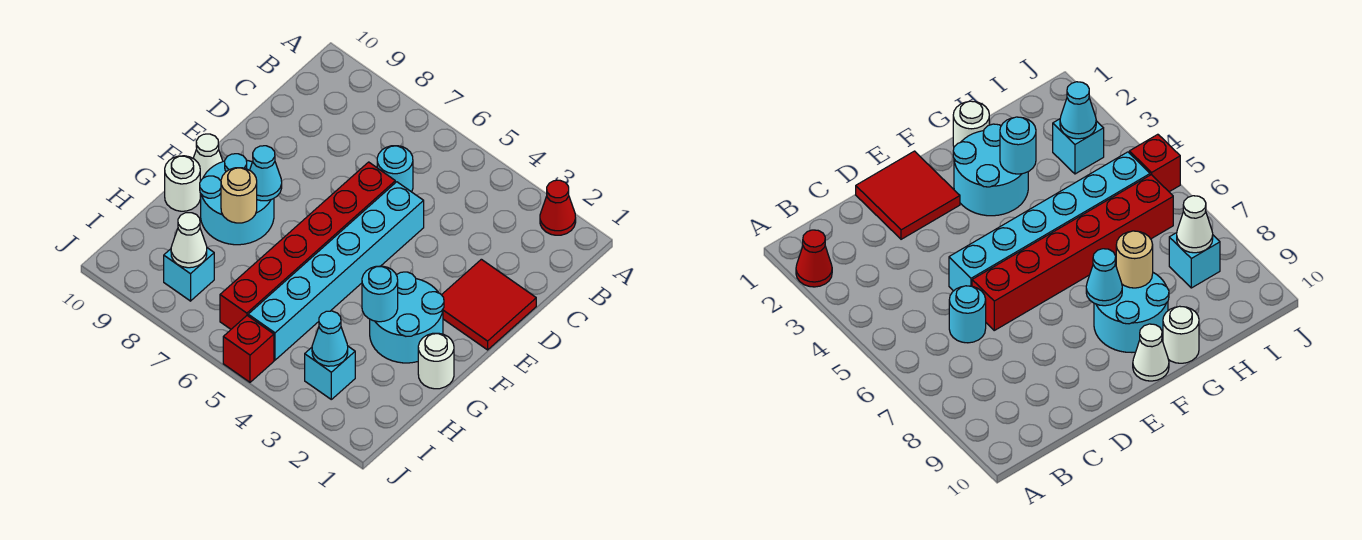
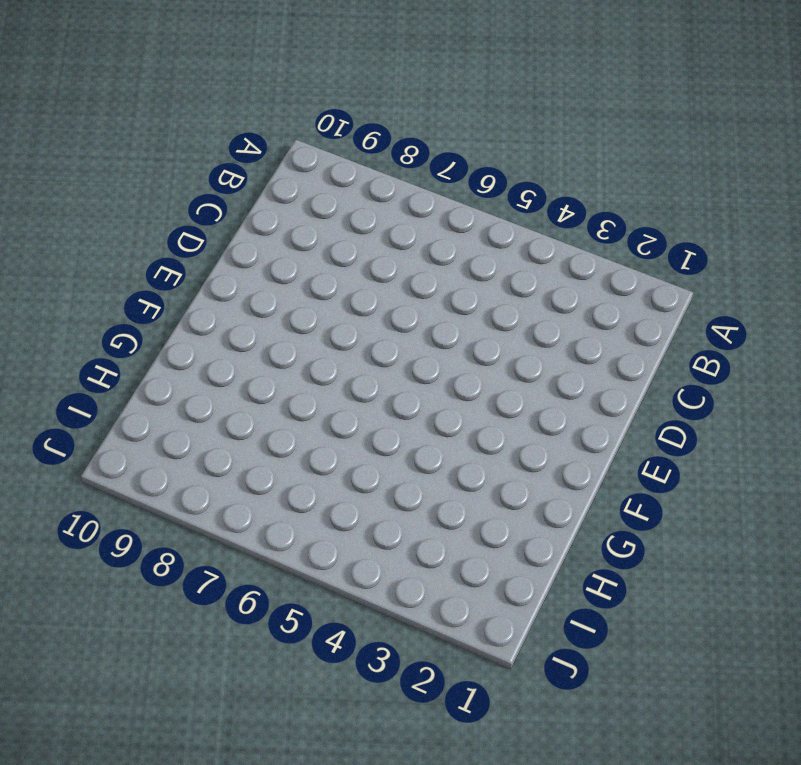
none -> red cone A2 level 1
none -> cyan round brick C6 level 1
none -> red tile D1:E2 level 1

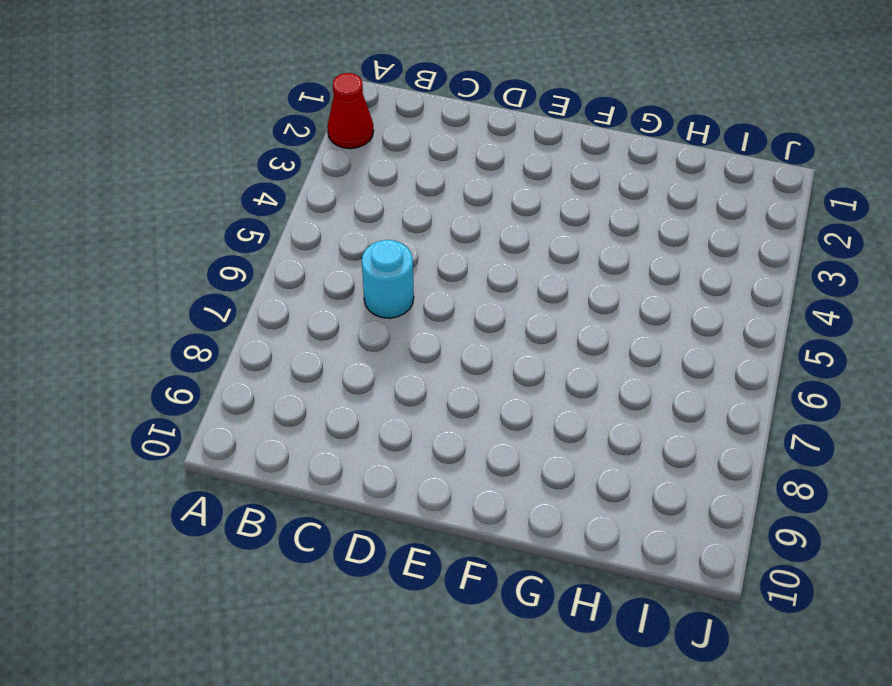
none -> red tile D1:E2 level 1
none -> cyan brick D5:I5 level 1
none -> red brick D6:I6 level 1

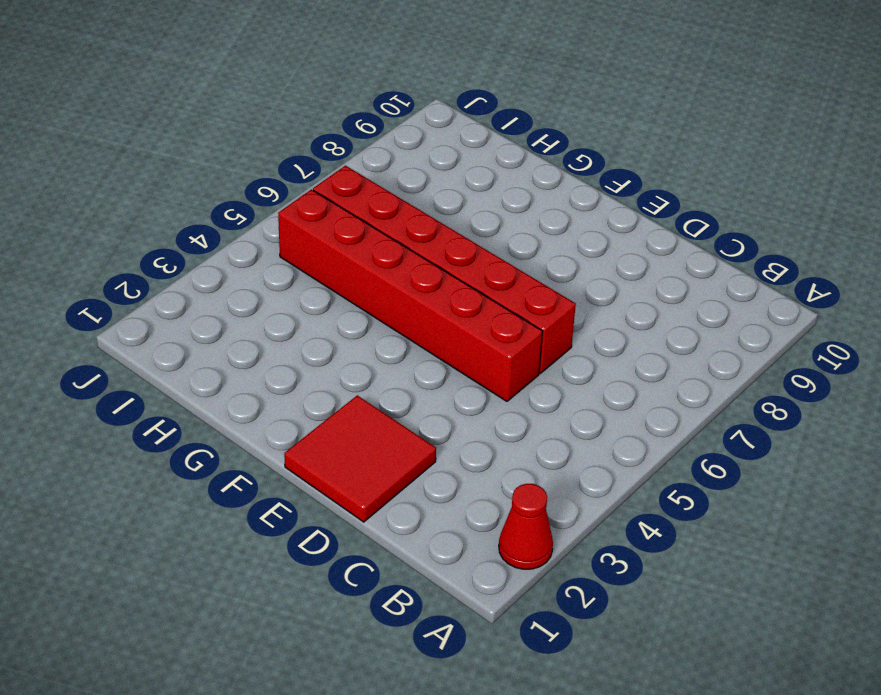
red brick D5:I5 level 1 -> cyan brick D5:I5 level 1
none -> cyan round brick C6 level 1
none -> cyan round brick F2:G3 level 1
none -> cyan round brick F8:G9 level 1

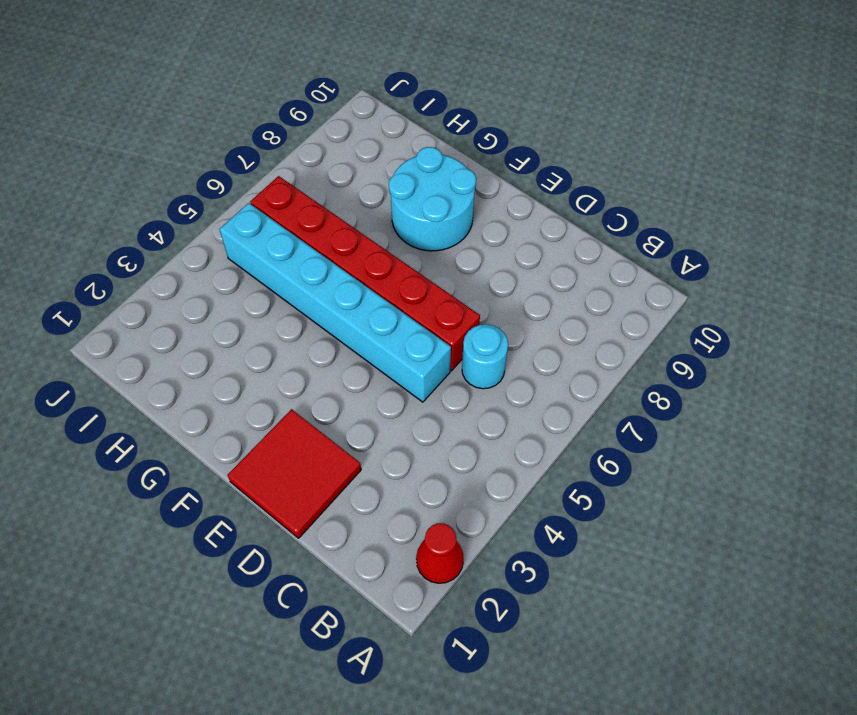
none -> cyan round brick F2:G3 level 1
none -> white cone F10 level 1
none -> white round brick G1 level 1

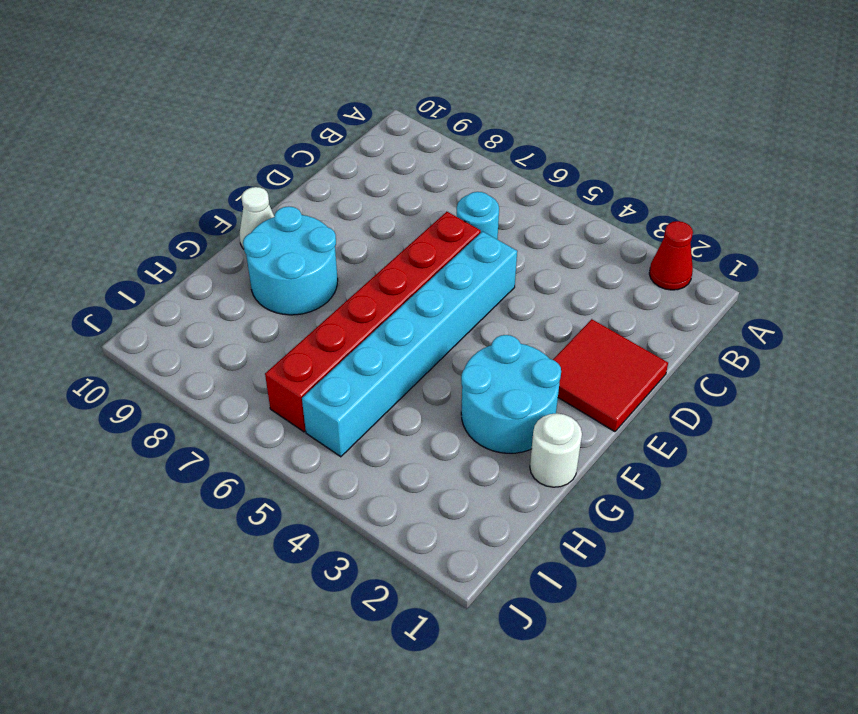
none -> white round brick G10 level 1
none -> cyan brick I3 level 1
none -> cyan brick I8 level 1

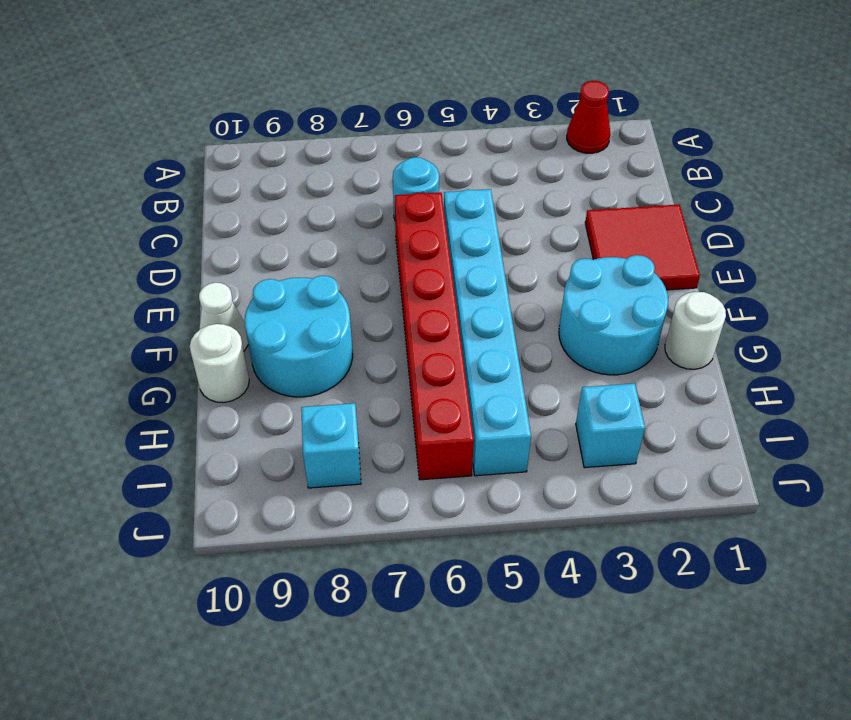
none -> red brick J5 level 1
none -> cyan cone F8 level 2
none -> cyan round brick G3 level 2

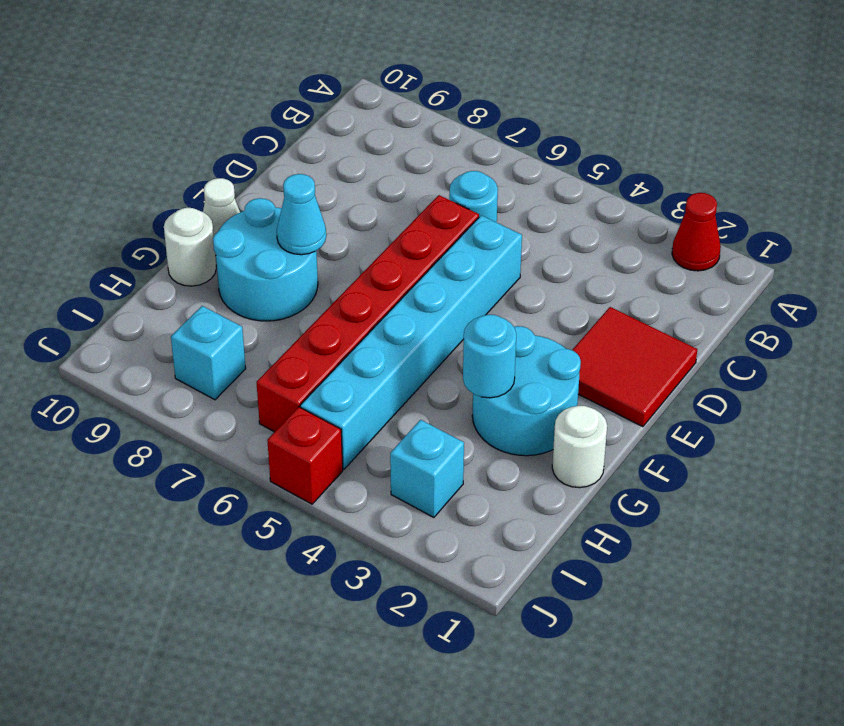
none -> tan round brick G8 level 2
none -> cyan cone I3 level 2
none -> white cone I8 level 2

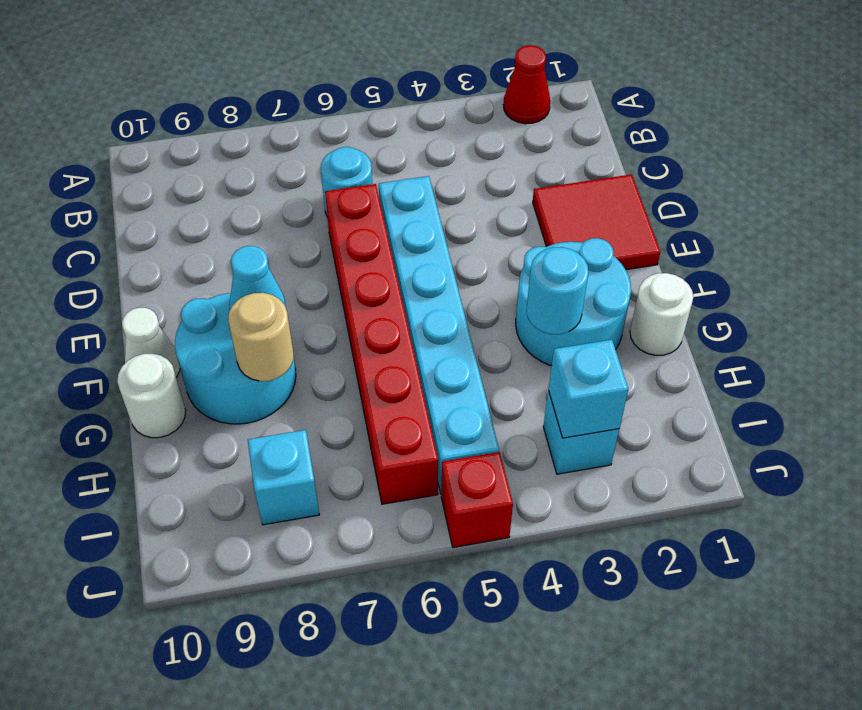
cyan brick I3 level 2 -> cyan cone I3 level 2
none -> white cone I8 level 2

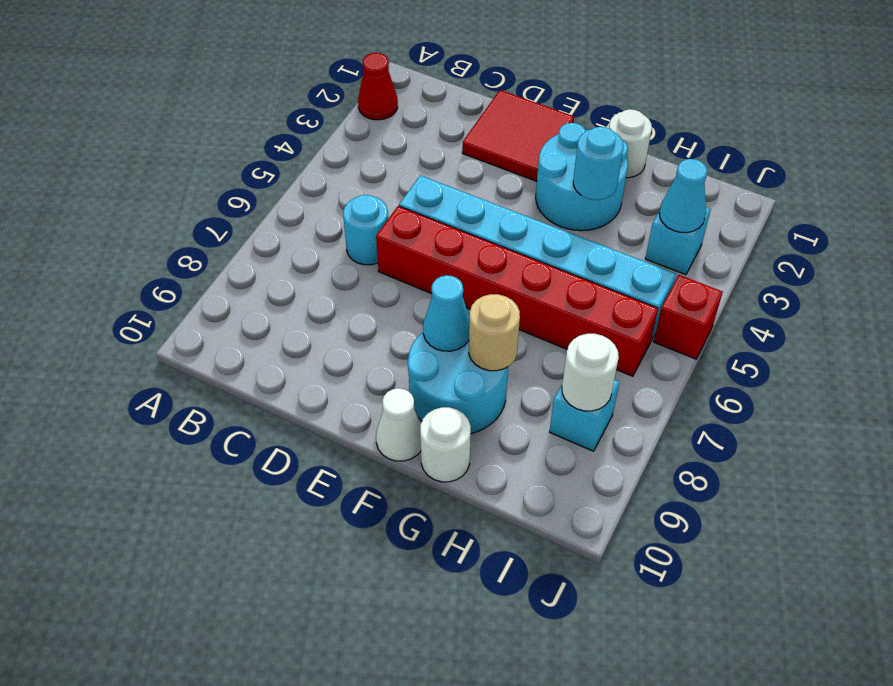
white round brick I8 level 2 -> white cone I8 level 2

